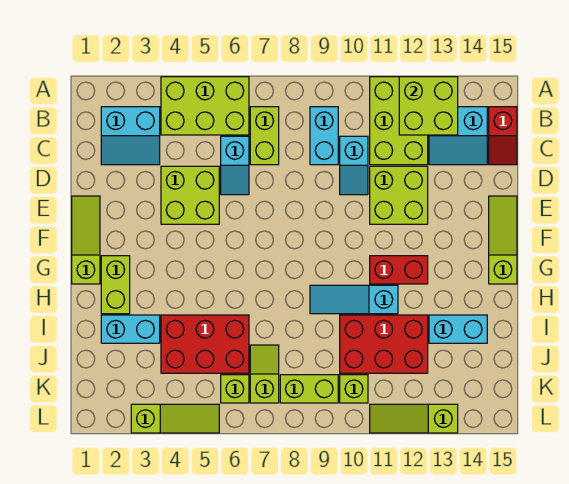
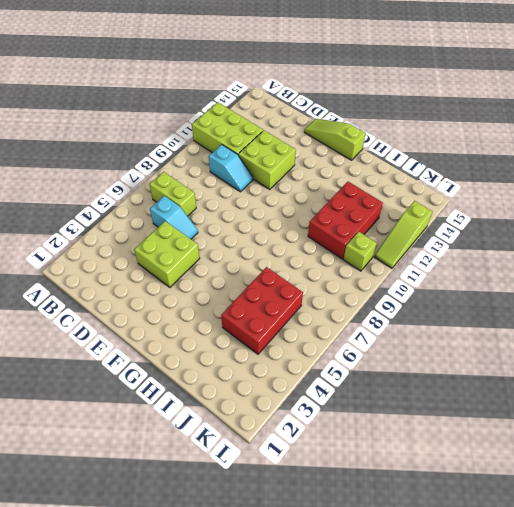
none -> lime brick A4:B6 level 1
none -> cyan slope B2:C3 level 1 top B
none -> cyan brick B9:C9 level 1

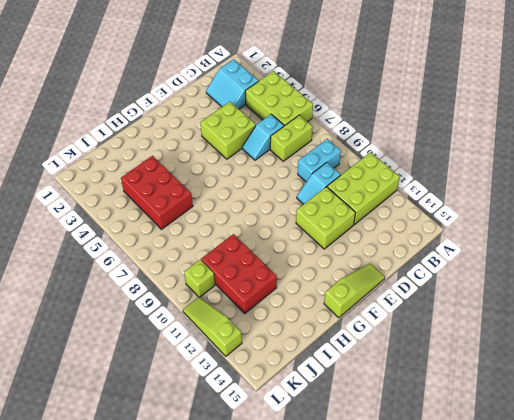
none -> cyan slope B13:C14 level 1 top B
none -> red slope B15:C15 level 1 top B
none -> lime slope E1:G1 level 1 top G

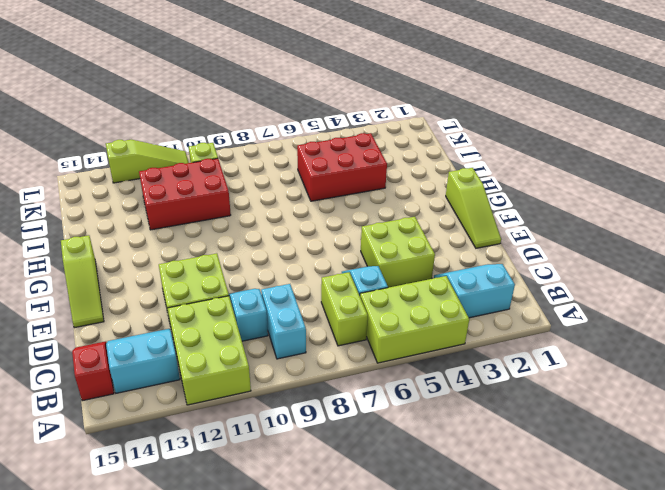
none -> lime brick G2:H2 level 1
none -> red brick G11:G12 level 1
none -> cyan slope H9:H11 level 1 top 11

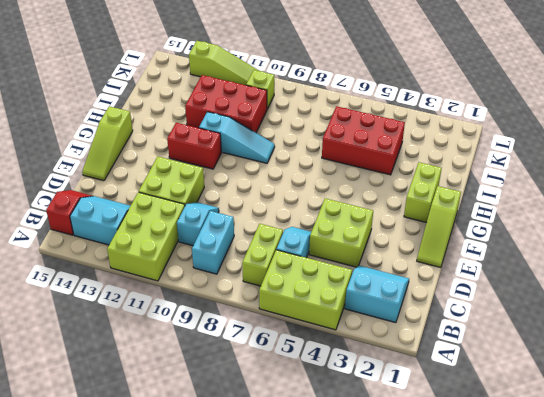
none -> cyan brick I2:I3 level 1
none -> cyan brick I13:I14 level 1
none -> lime slope J7:K7 level 1 top K

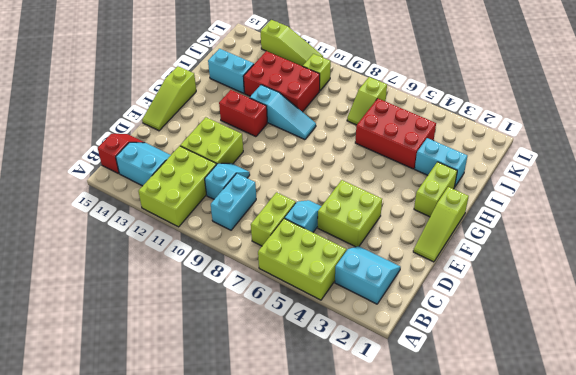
none -> lime brick K6 level 1
none -> lime brick K8:K9 level 1
none -> lime slope L3:L5 level 1 top 3

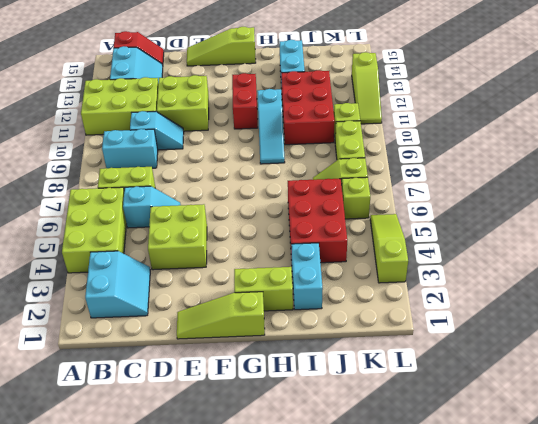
none -> lime brick A12:B13 level 2

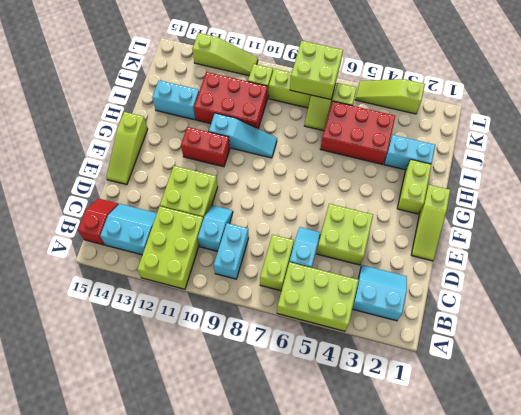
lime brick K7:L8 level 2 -> lime brick A12:B13 level 2

